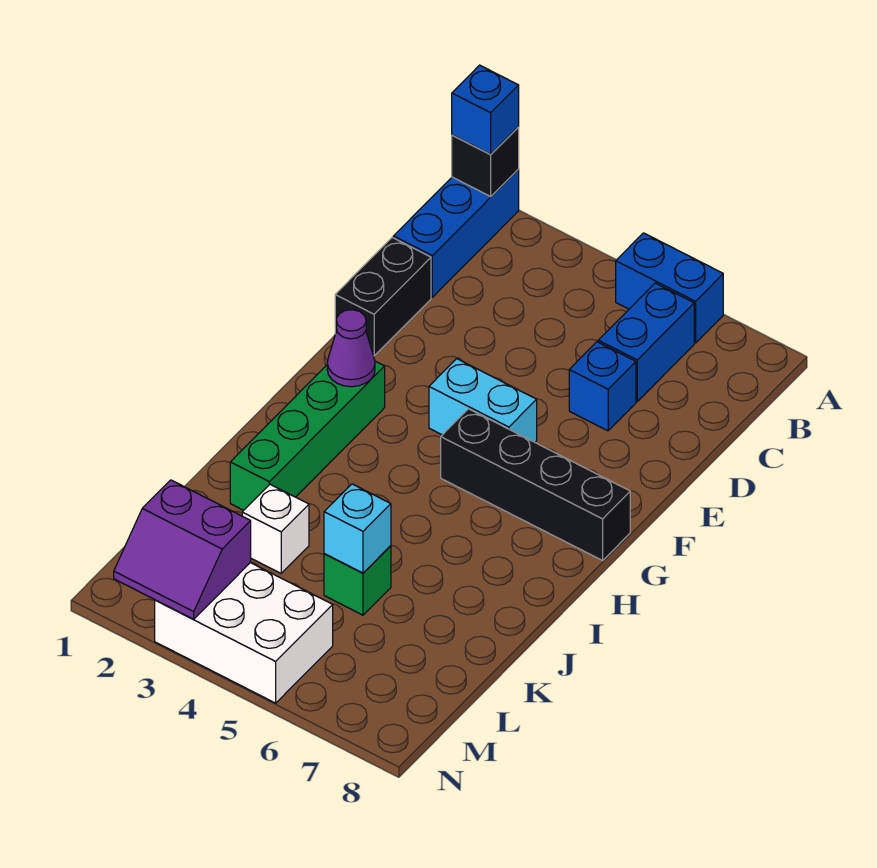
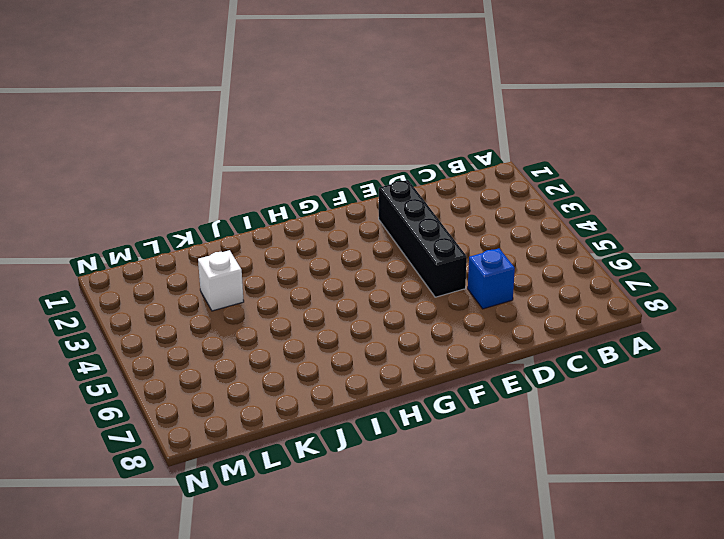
black brick E2:E5 level 1 -> black brick G5:G8 level 1
none -> blue brick A1:C1 level 1
none -> blue brick A5:A6 level 1
none -> blue brick B6:C6 level 1

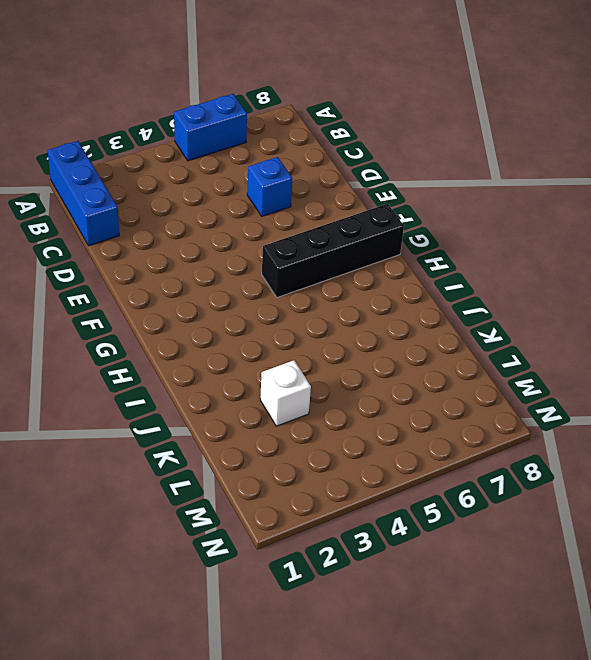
none -> blue brick B6:C6 level 1
none -> black brick D1:E1 level 1
none -> cyan brick F4:F5 level 1

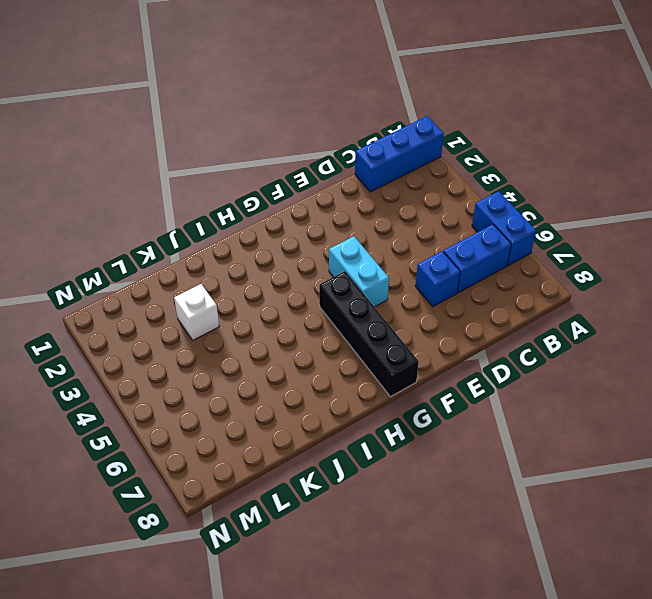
none -> black brick D1:E1 level 1
none -> green brick G2:J2 level 1
none -> green brick K5 level 1

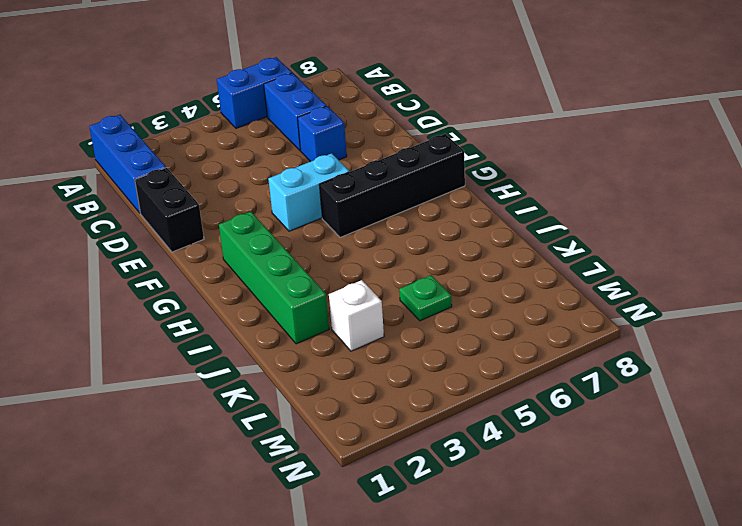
green plate K5 level 1 -> green brick K5 level 1
none -> white brick M3:N5 level 1
none -> black brick A1 level 2
none -> purple cone G2 level 2

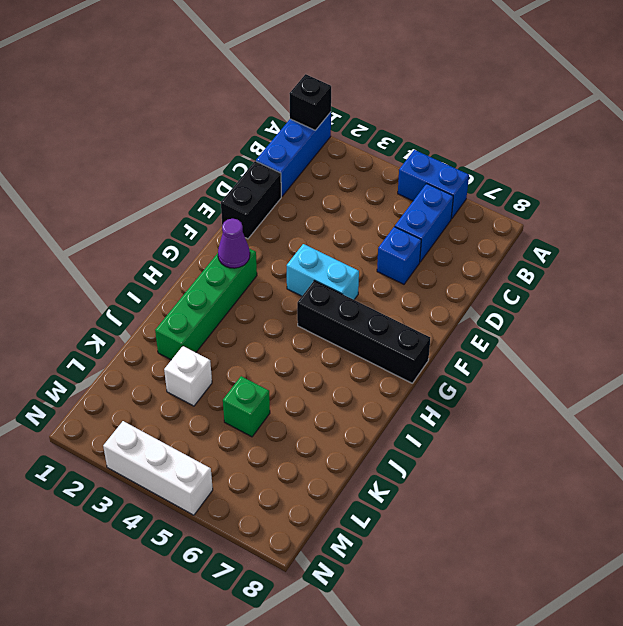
white brick N3:N5 level 1 -> white brick M3:N5 level 1
none -> cyan brick K5 level 2
none -> purple slope M2:N3 level 2 top M
none -> blue brick A1 level 3

